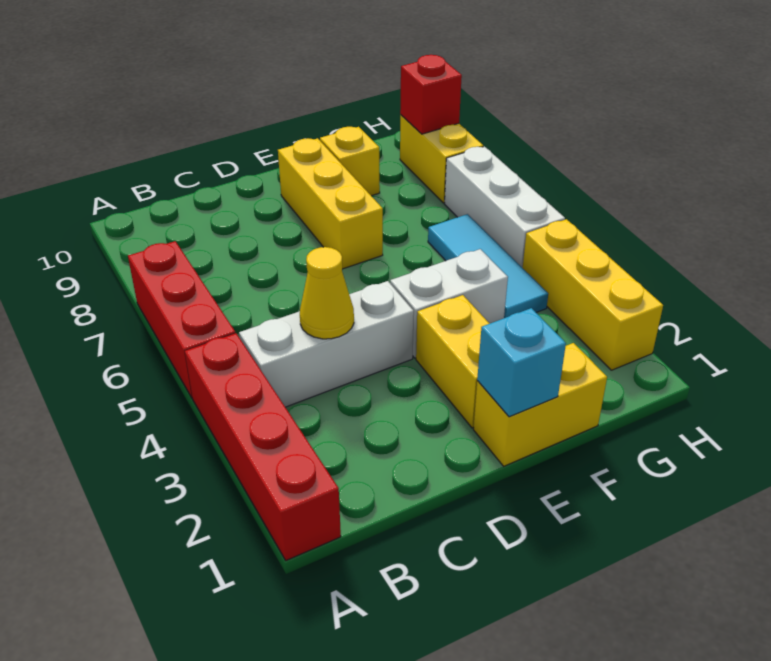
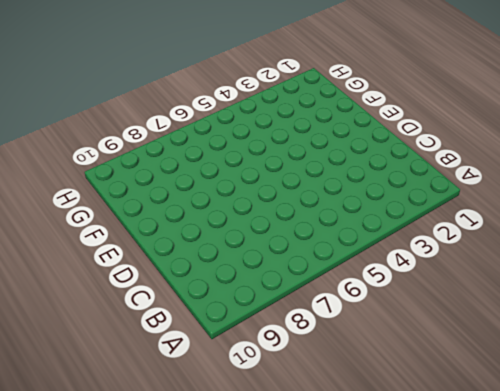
none -> red brick A1:A4 level 1
none -> red brick A5:A7 level 1
none -> white brick B4:D4 level 1

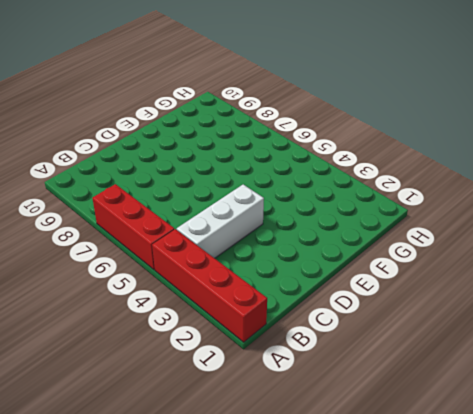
none -> yellow brick E1:F1 level 1
none -> yellow brick E2:E3 level 1
none -> white brick E4:F4 level 1

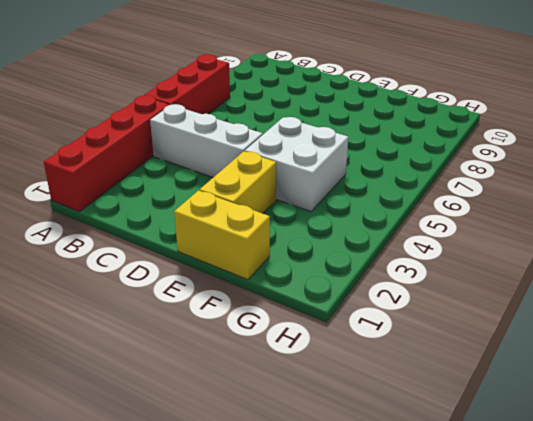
white brick E4:F5 level 1 -> white brick E4:F4 level 1
none -> yellow brick E7:E9 level 1
none -> yellow brick F9 level 1
none -> cyan tile G4:G6 level 1

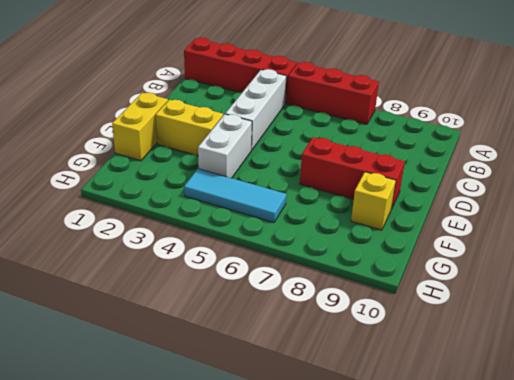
red brick E7:E9 level 1 -> yellow brick E7:E9 level 1
none -> yellow brick H2:H4 level 1
none -> white brick H5:H7 level 1
none -> yellow brick H8:H9 level 1

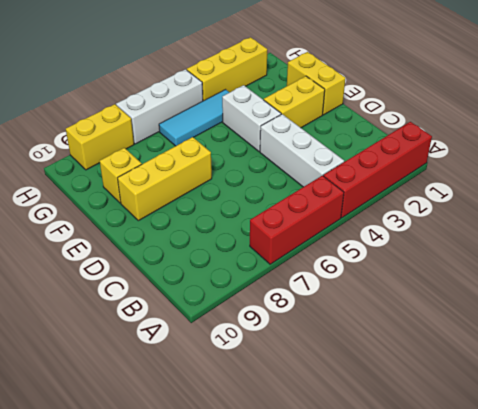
none -> yellow cone C4 level 2
none -> cyan brick E1 level 2
none -> red brick H9 level 2

